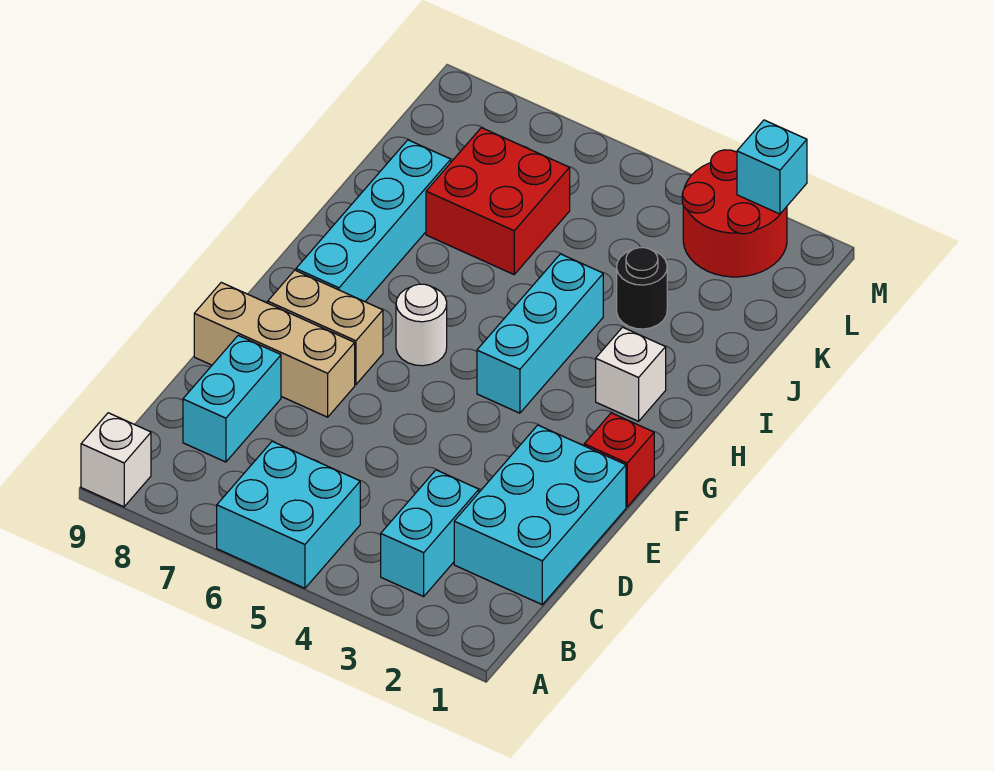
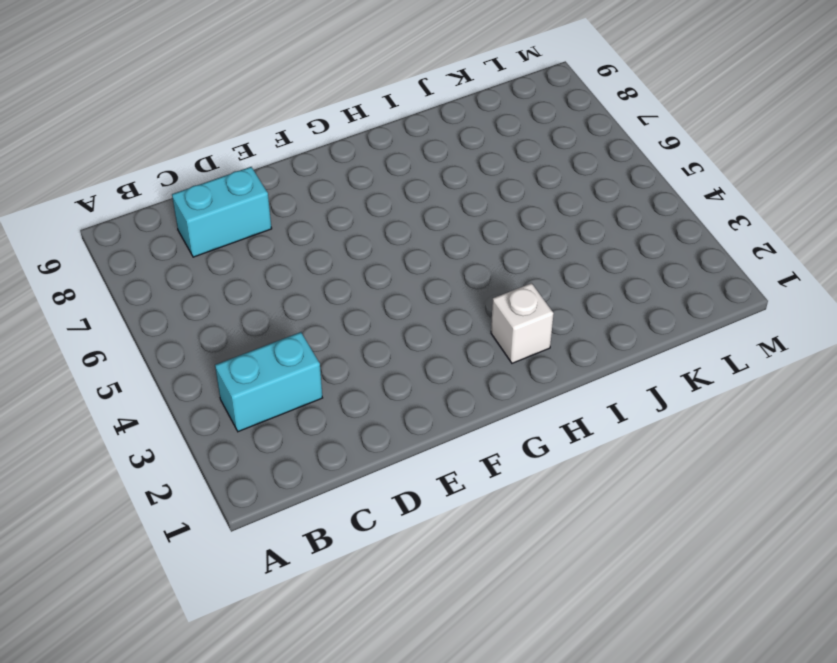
none -> cyan brick A5:B6 level 1
none -> white brick A9 level 1
none -> cyan brick C1:E2 level 1

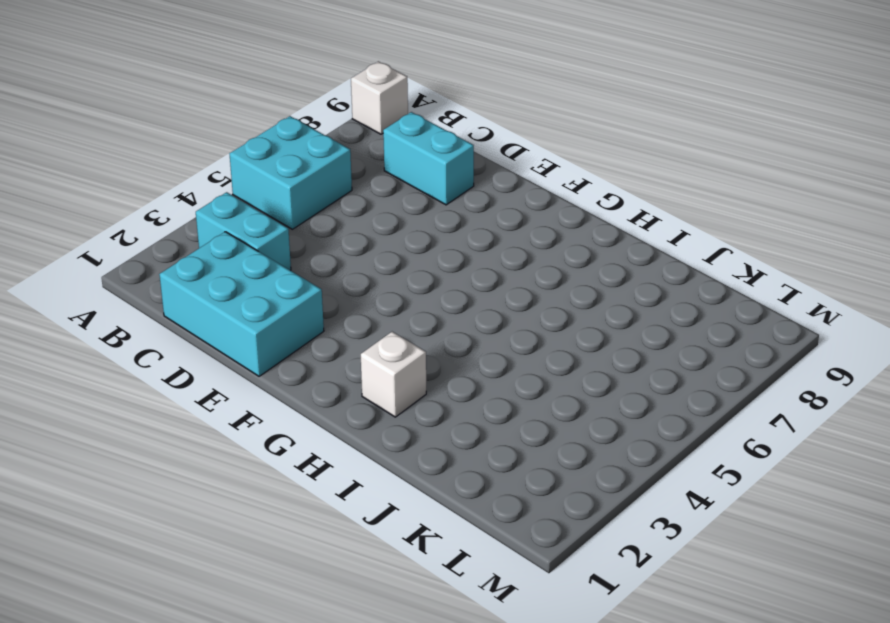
none -> tan brick E7:E9 level 1
none -> red brick F1 level 1
none -> tan brick F7:F8 level 1

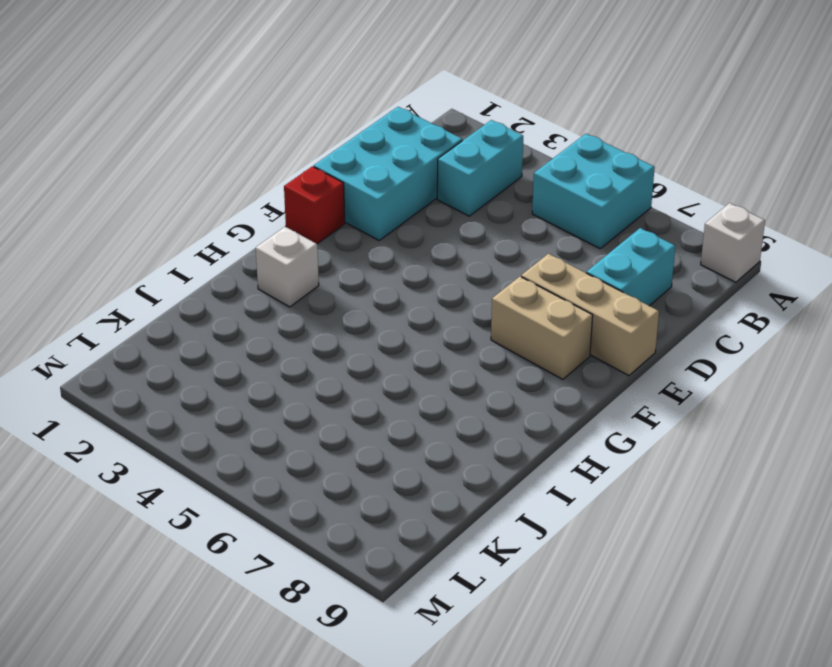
none -> cyan brick G4:I4 level 1
none -> white round brick G6 level 1
none -> cyan brick G8:J8 level 1

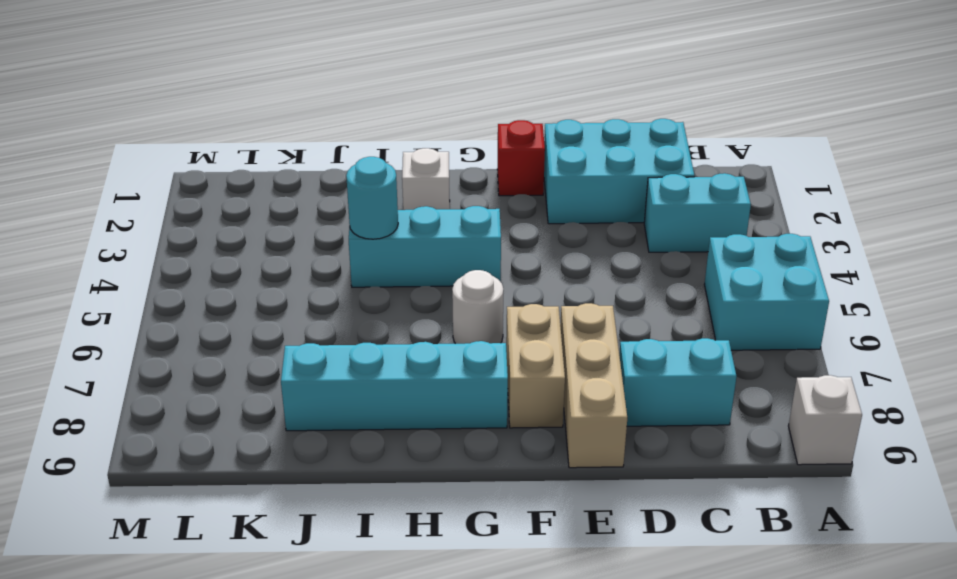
cyan round brick I4 level 2 -> none
none -> black round brick J3 level 1
none -> red brick J6:K7 level 1
none -> red round brick L2:M3 level 1

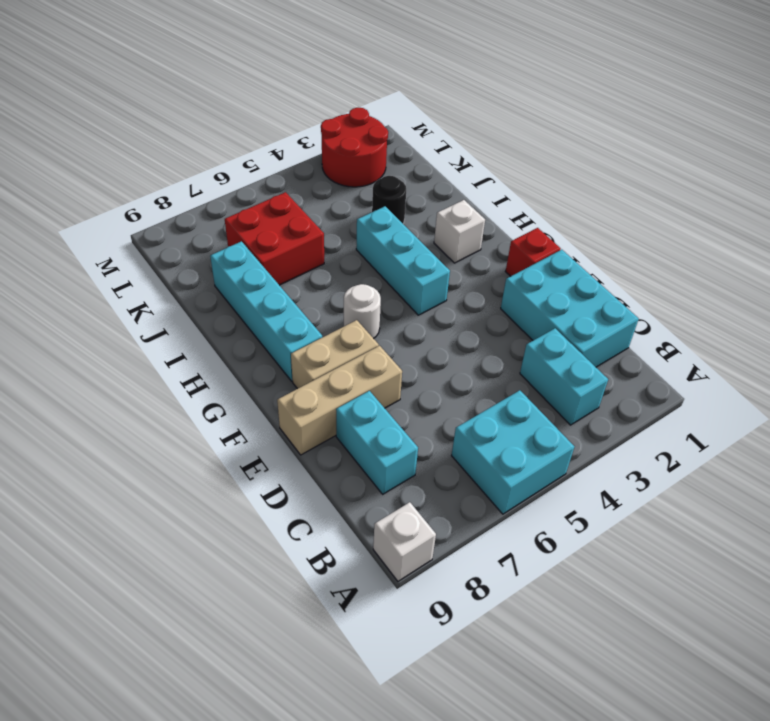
none -> cyan brick M2 level 2

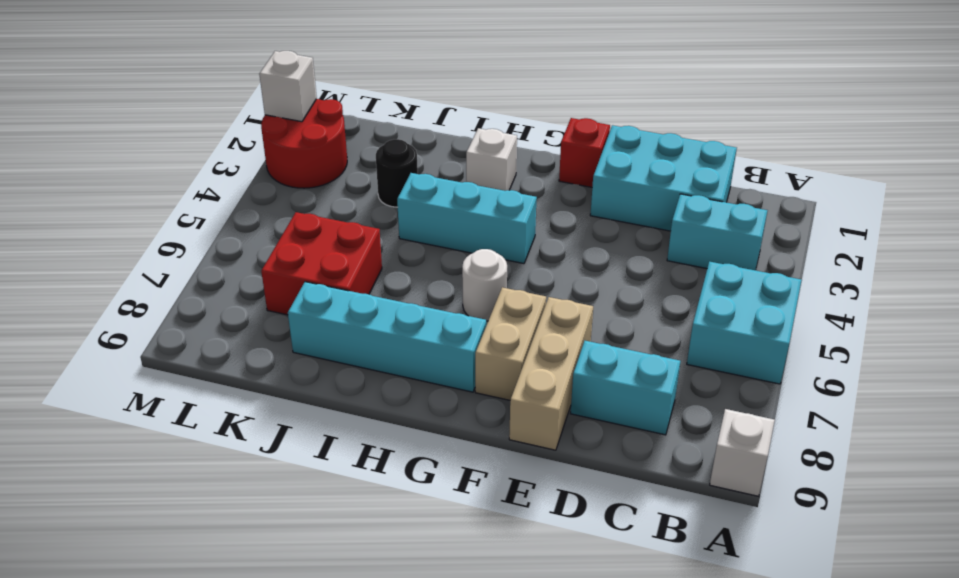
white brick M2 level 2 -> cyan brick M2 level 2

